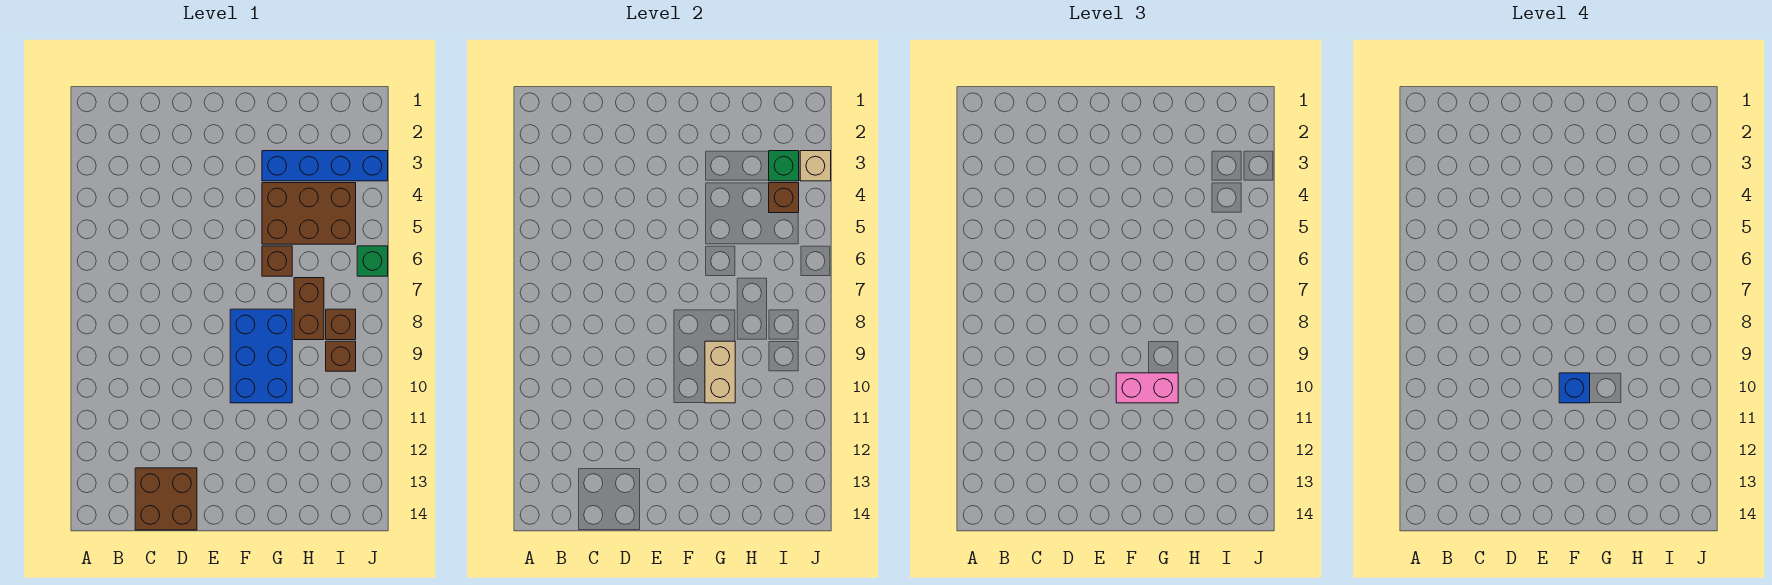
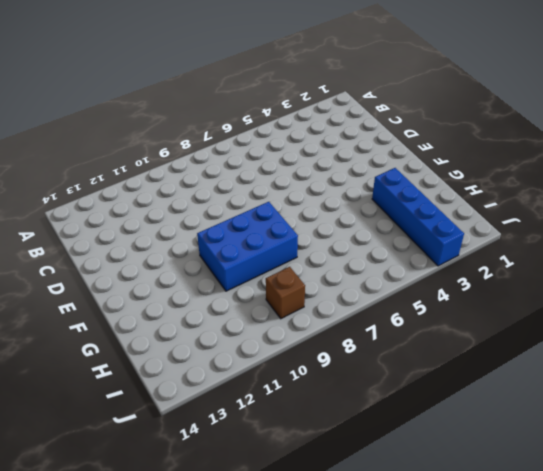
none -> brown brick C13:D14 level 1
none -> brown brick G4:I5 level 1
none -> brown brick G6 level 1

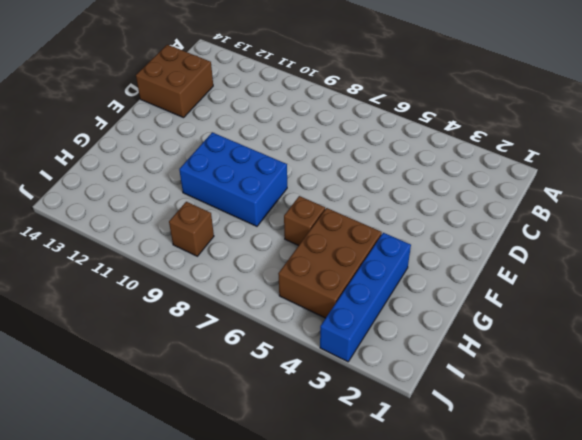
none -> brown brick H7:H8 level 1
none -> brown brick I8 level 1
none -> green brick J6 level 1

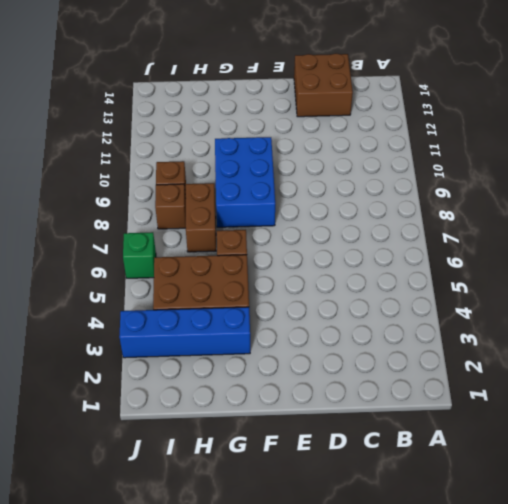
none -> tan brick G9:G10 level 2
none -> green brick I3 level 2
none -> brown brick I4 level 2

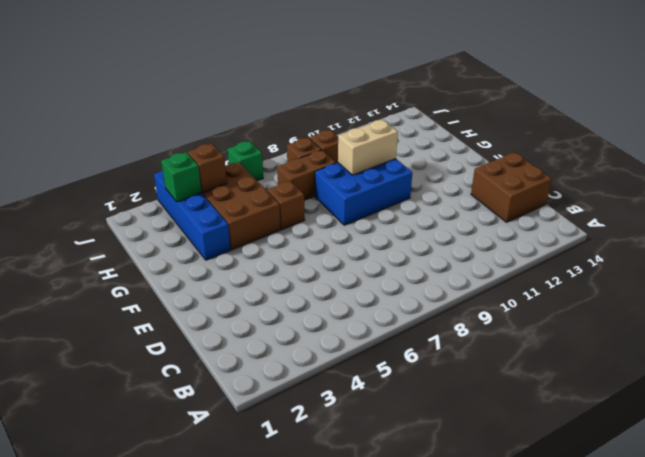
none -> tan brick J3 level 2
none -> pink brick F10:G10 level 3
none -> blue brick F10 level 4

